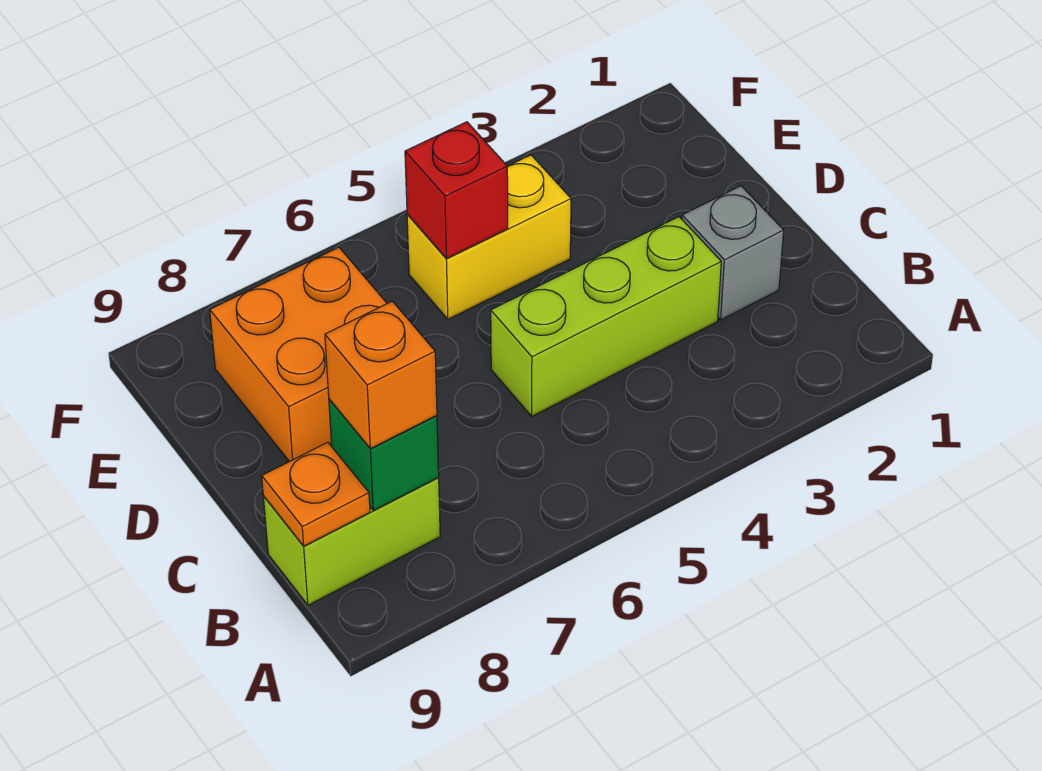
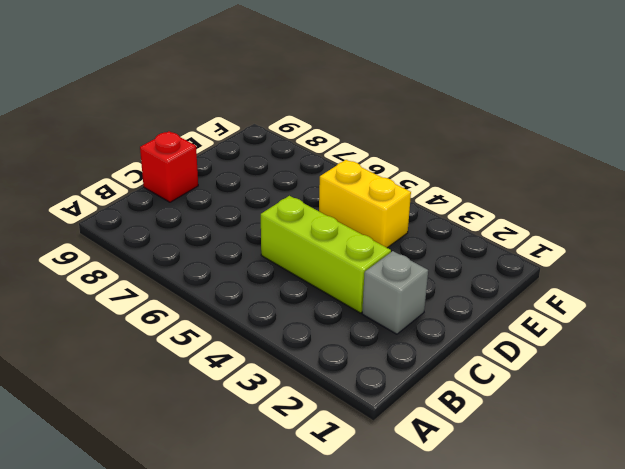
red brick C9 level 1 -> red brick E5 level 2
none -> lime brick B8:B9 level 1
none -> orange brick D7:E8 level 1

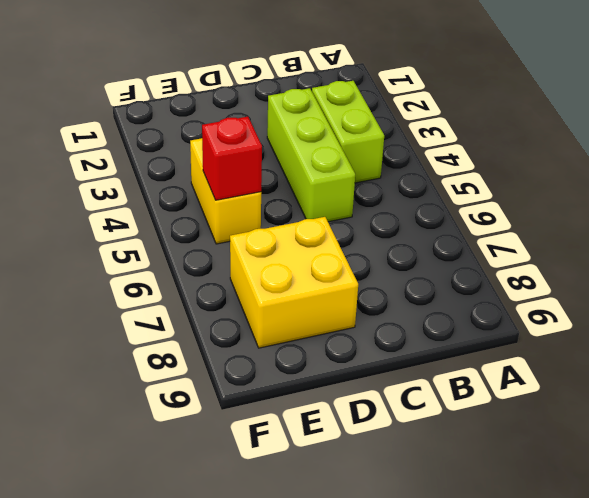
lime brick B3:B4 level 1 -> lime brick B8:B9 level 1
yellow brick D7:E8 level 1 -> orange brick D7:E8 level 1
none -> grey brick C2 level 1
none -> green brick B8 level 2

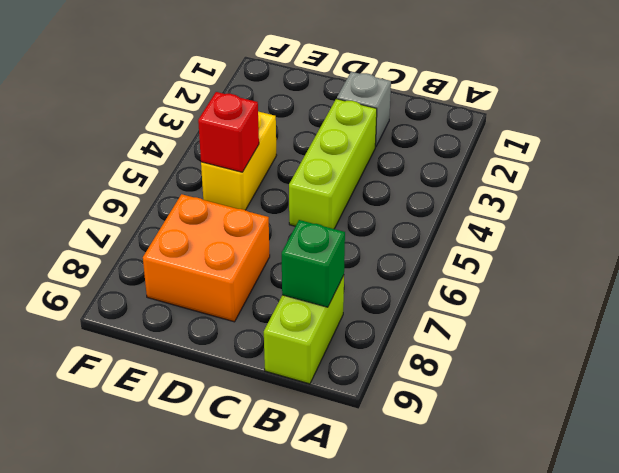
none -> orange plate B9 level 2
none -> orange brick B8 level 3

